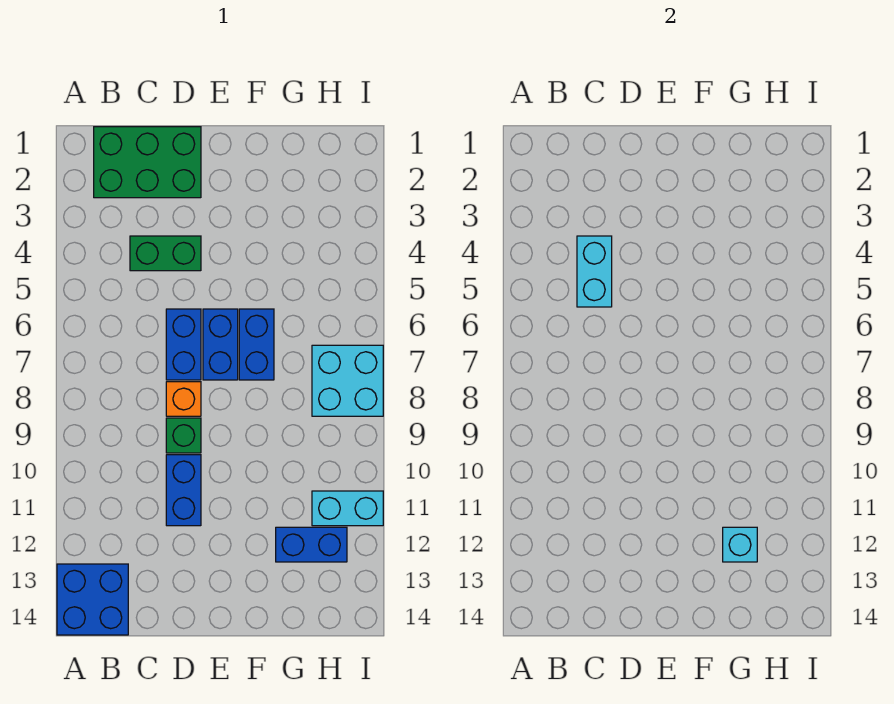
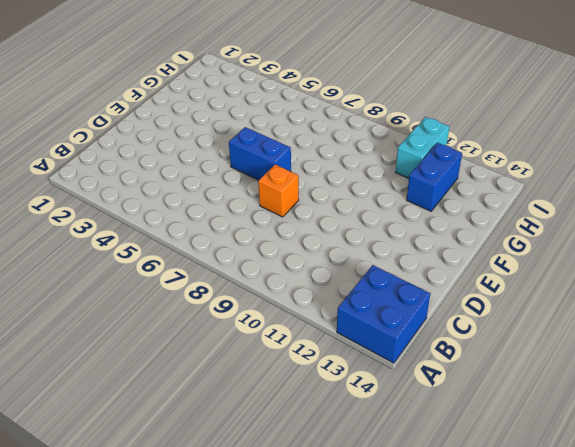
none -> green brick B1:D2 level 1
none -> green brick C4:D4 level 1
none -> blue brick D6:D7 level 1

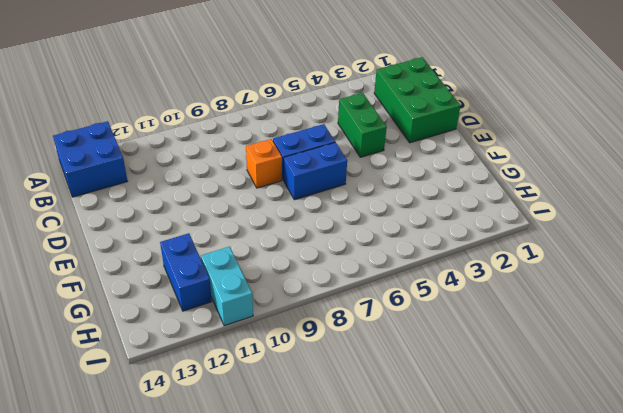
none -> green brick D9 level 1
none -> blue brick D10:D11 level 1
none -> blue brick F6:F7 level 1

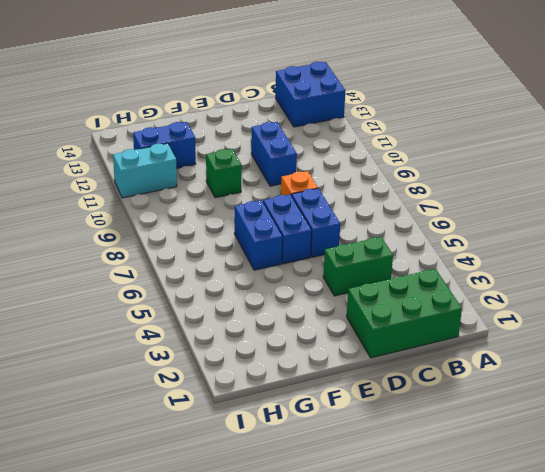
green brick F10 level 1 -> green brick D9 level 1
none -> cyan brick H7:I8 level 1
none -> cyan brick C4:C5 level 2
none -> cyan brick G12 level 2

